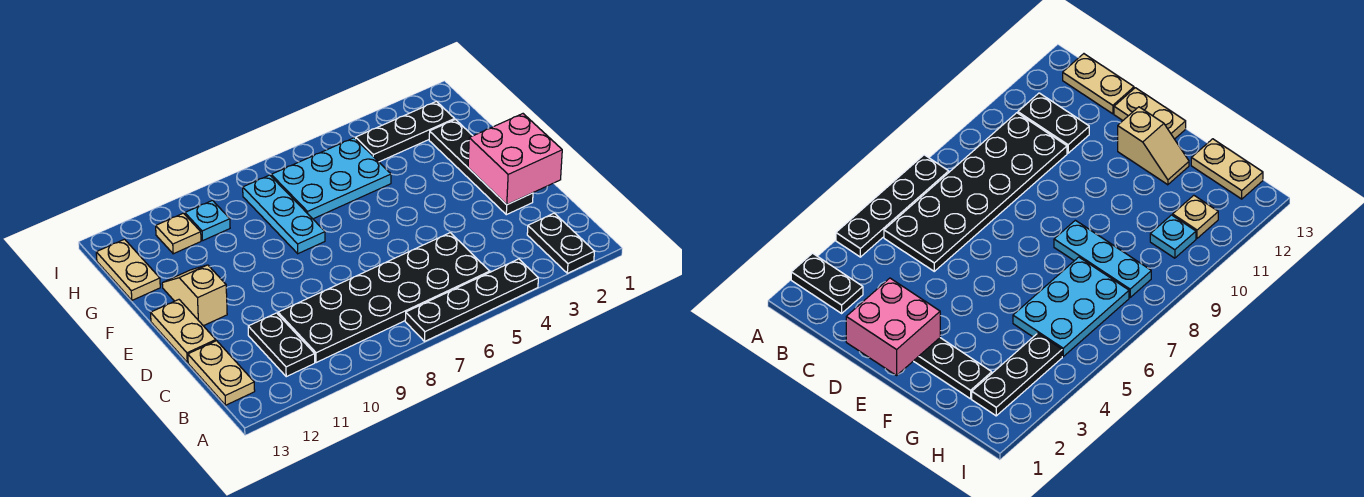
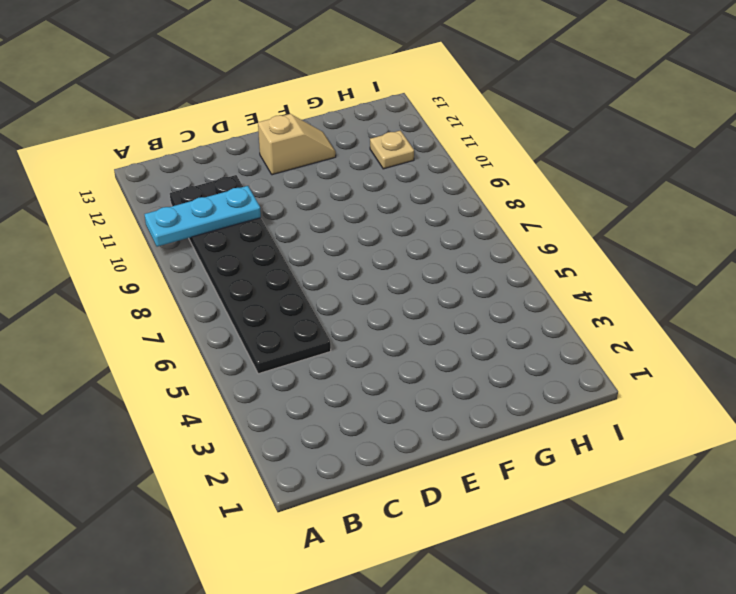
cyan plate A10:C10 level 2 -> cyan plate F8:H8 level 1
none -> black plate A2:B2 level 1
none -> black plate A4:A7 level 1
none -> tan plate B13:C13 level 1

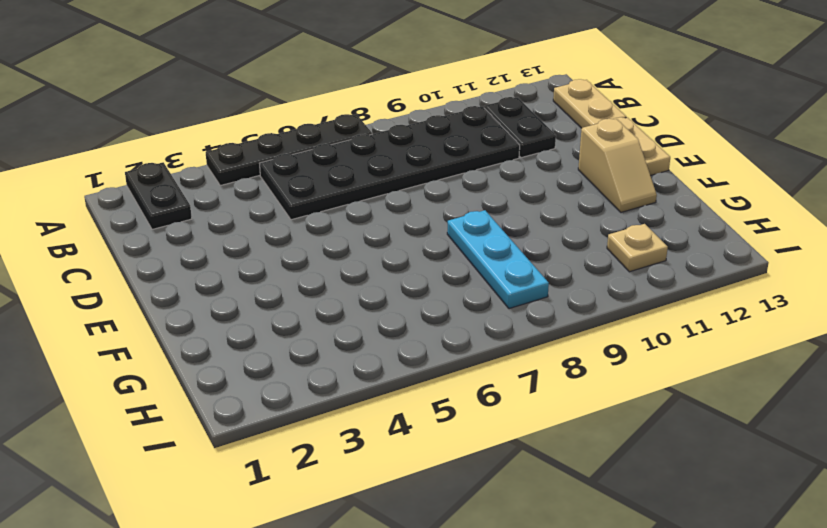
none -> black plate D2:G2 level 1
none -> cyan plate G5:H7 level 1
none -> tan plate G13:H13 level 1

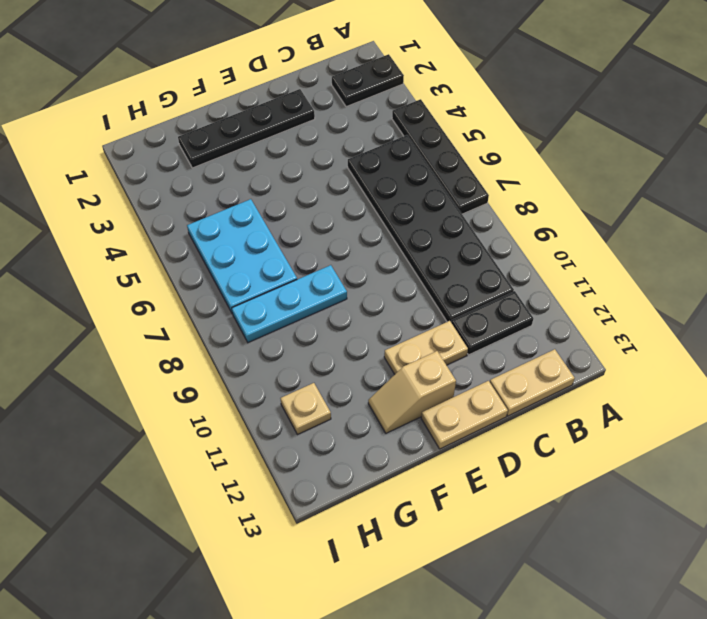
tan plate D11:E11 level 1 -> tan plate G13:H13 level 1
none -> black plate H2:H4 level 1
none -> cyan plate H10 level 1
none -> pink brick D1:E2 level 2

